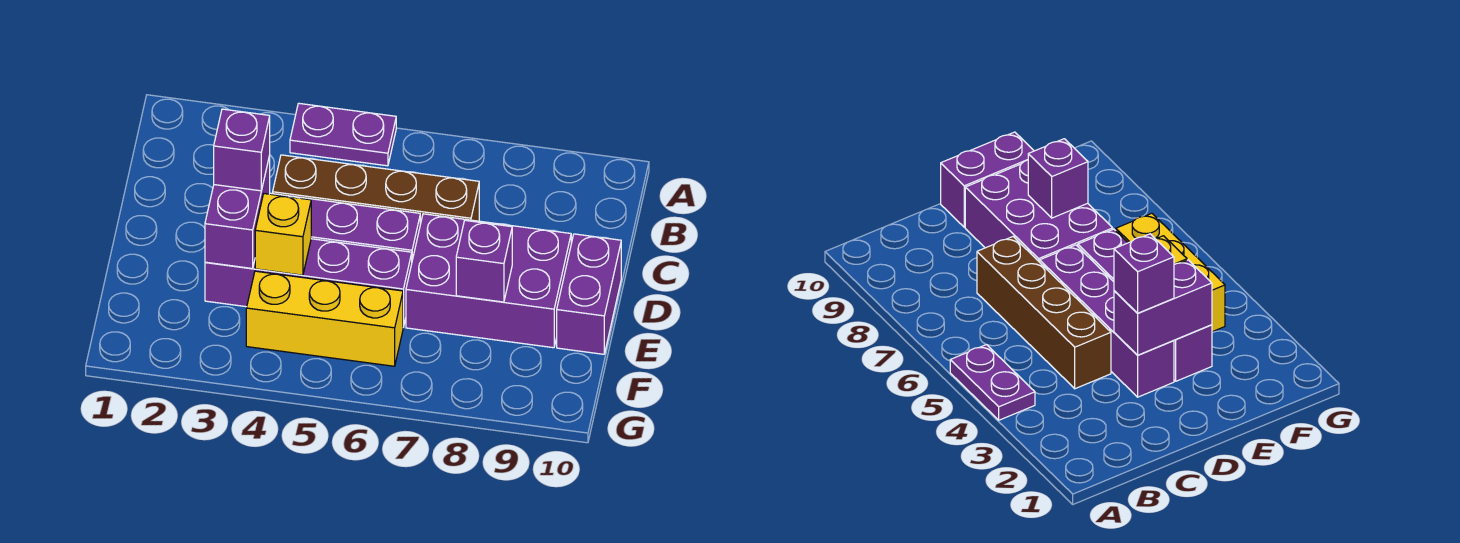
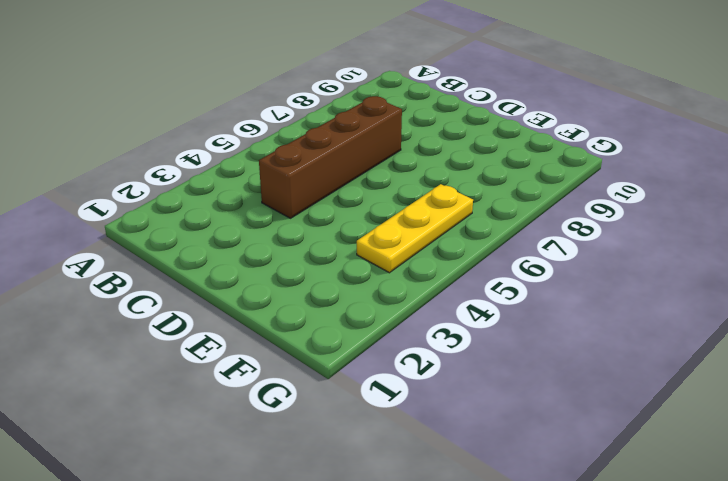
yellow plate F4:F6 level 1 -> yellow brick F4:F6 level 1
none -> purple plate A4:A5 level 1
none -> purple brick D3:D6 level 1

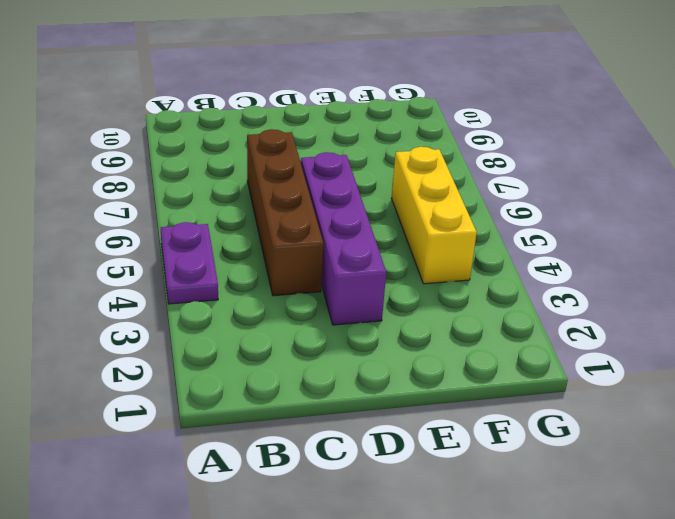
none -> purple brick D7:E9 level 1
none -> purple brick D10:E10 level 1

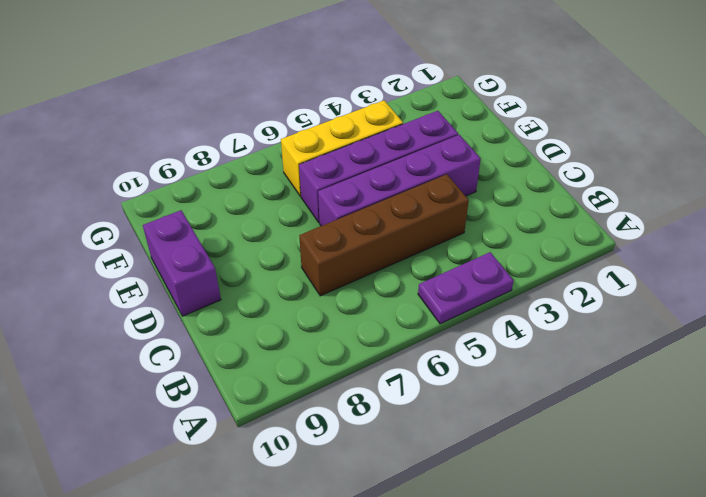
none -> purple brick D7:E9 level 1
none -> purple brick D3:E3 level 2

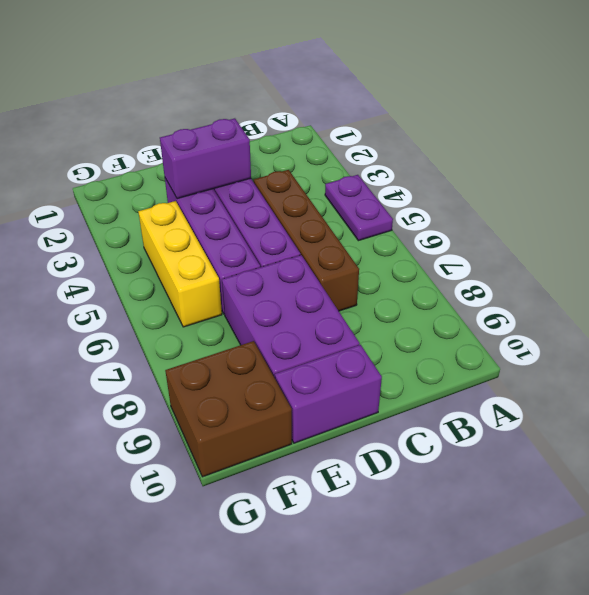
brown brick F9:G10 level 1 -> none
none -> yellow brick E4 level 2
none -> purple brick E8 level 2

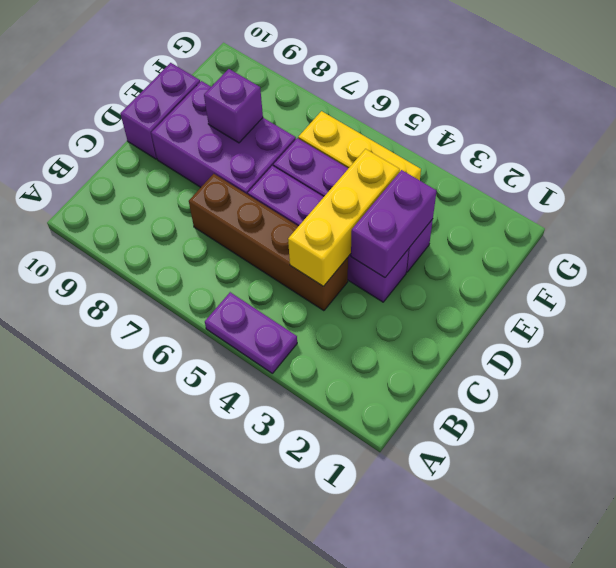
yellow brick C4:E4 level 2 -> yellow brick E4 level 2
none -> purple brick D3 level 3

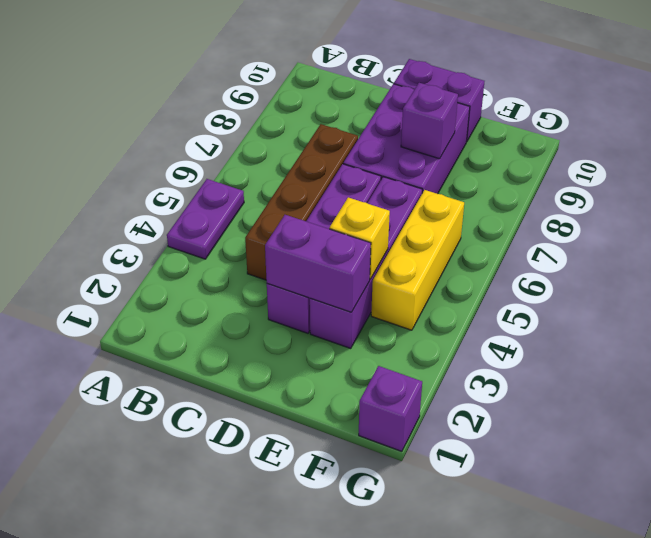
purple brick G1 level 1 -> purple brick D3 level 3

